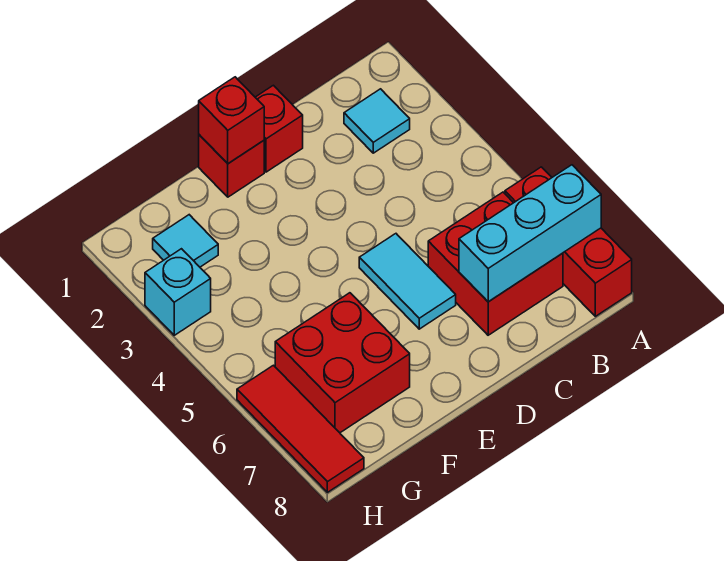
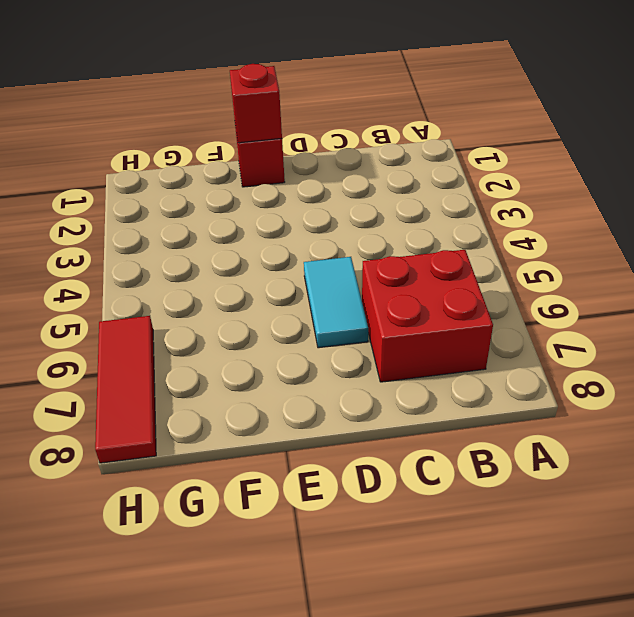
none -> red brick A6:A8 level 1
none -> cyan tile B2 level 1
none -> red brick D1 level 1

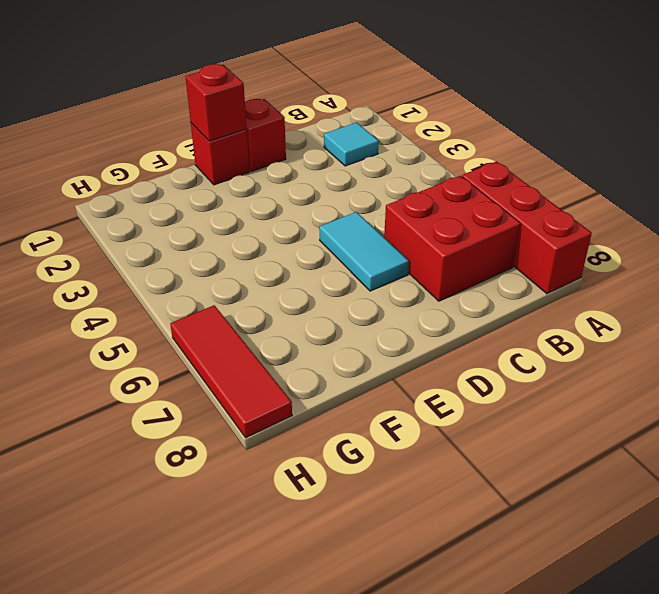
none -> red brick F6:G7 level 1
none -> cyan tile G2 level 1
none -> cyan brick H3 level 1

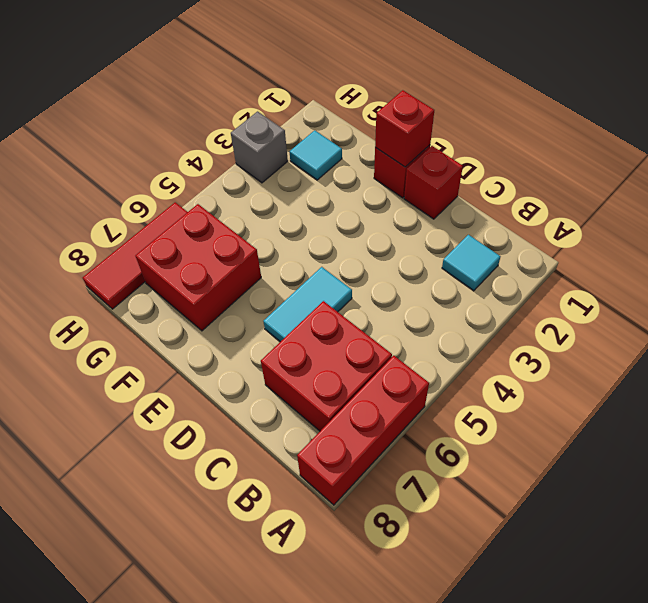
grey brick H3 level 1 -> cyan brick H3 level 1
none -> cyan brick A7:C7 level 2

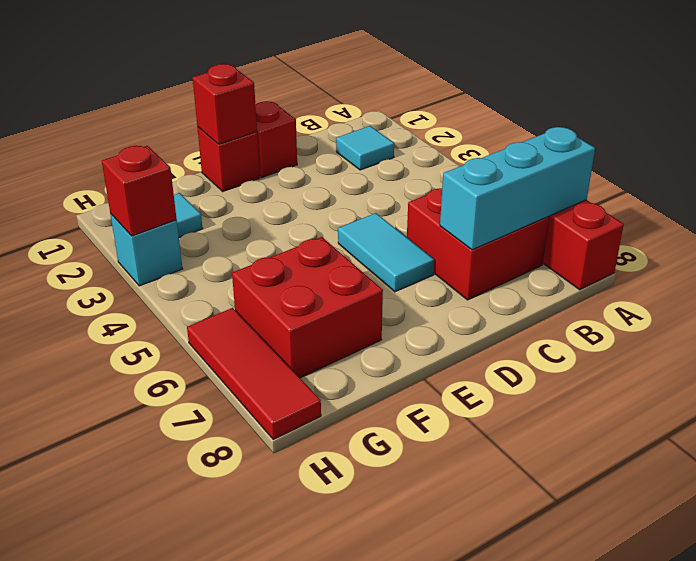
red brick H3 level 2 -> none

